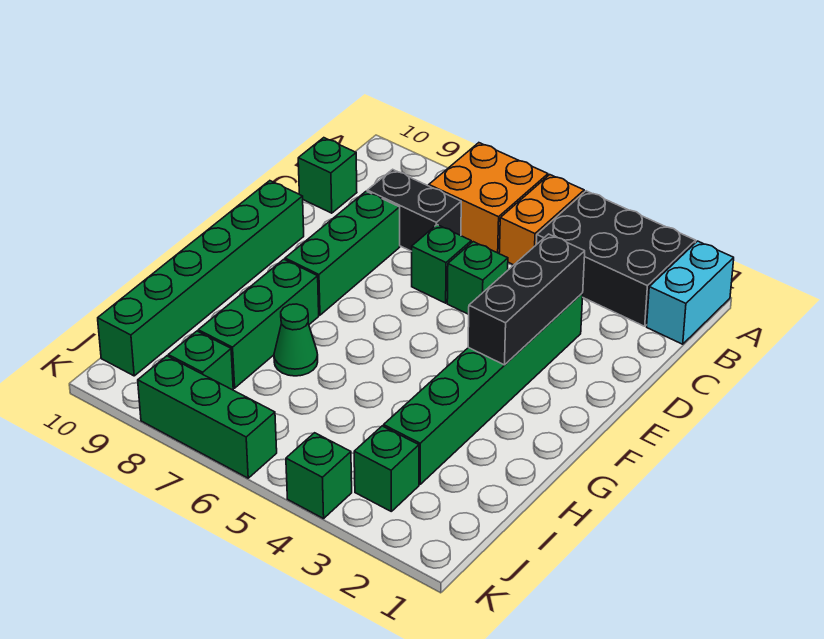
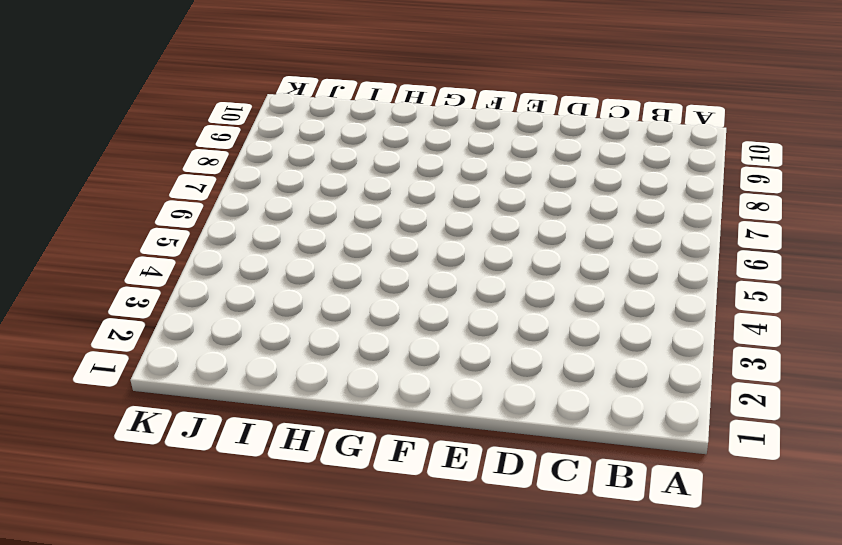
none -> cyan brick A1:B1 level 1
none -> black brick A2:B4 level 1
none -> orange brick A5:B5 level 1

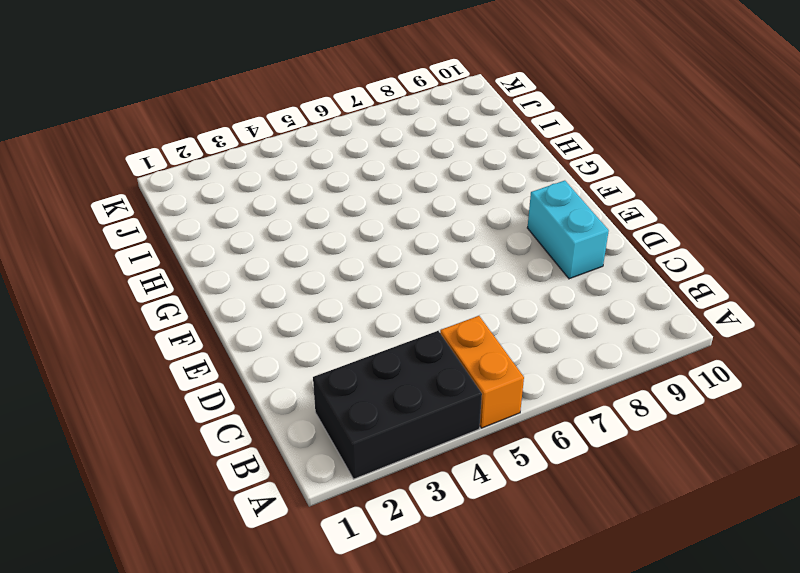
cyan brick D9:E9 level 1 -> cyan brick A1:B1 level 1
none -> orange brick A6:B7 level 1
none -> black brick C7:C8 level 1
none -> green brick C10 level 1

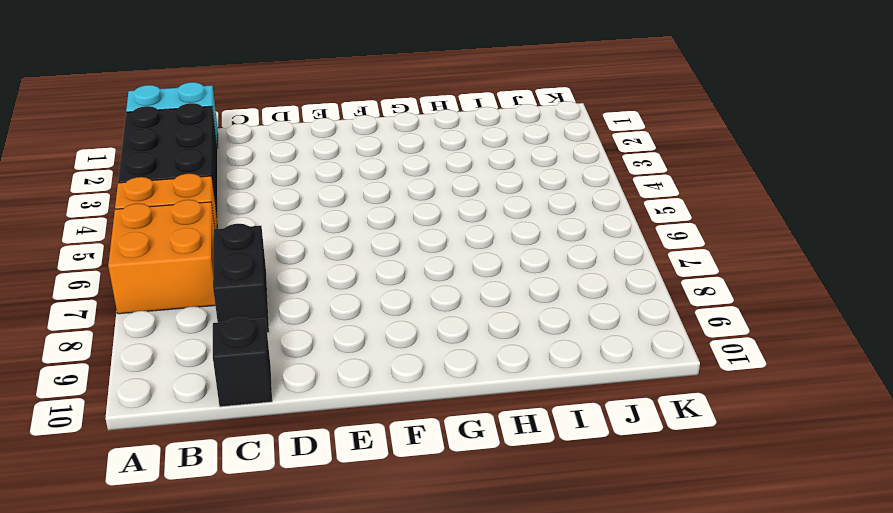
black brick C10 level 1 -> green brick C10 level 1
none -> green brick D3:I3 level 1
none -> green brick D5 level 1
none -> green brick D6 level 1

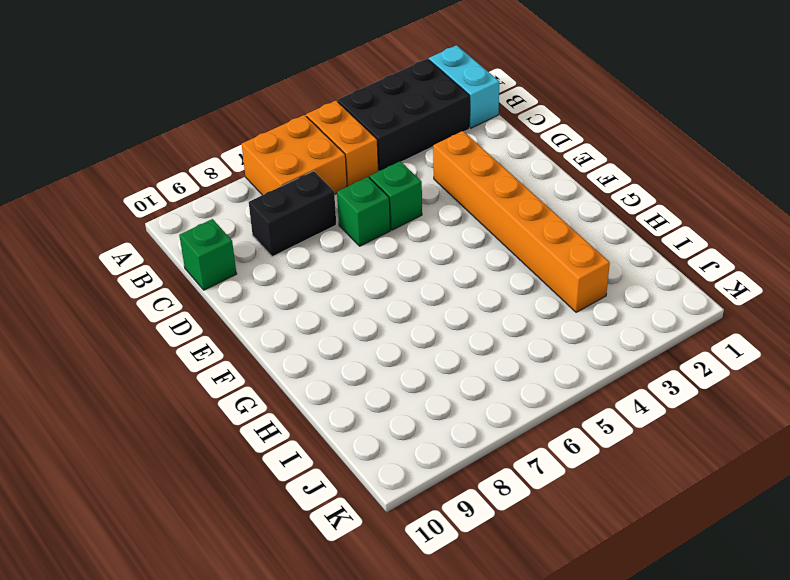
orange brick D3:I3 level 1 -> green brick D3:I3 level 1
none -> green brick D8:F8 level 1
none -> green brick E10:J10 level 1
none -> green brick G8:I8 level 1

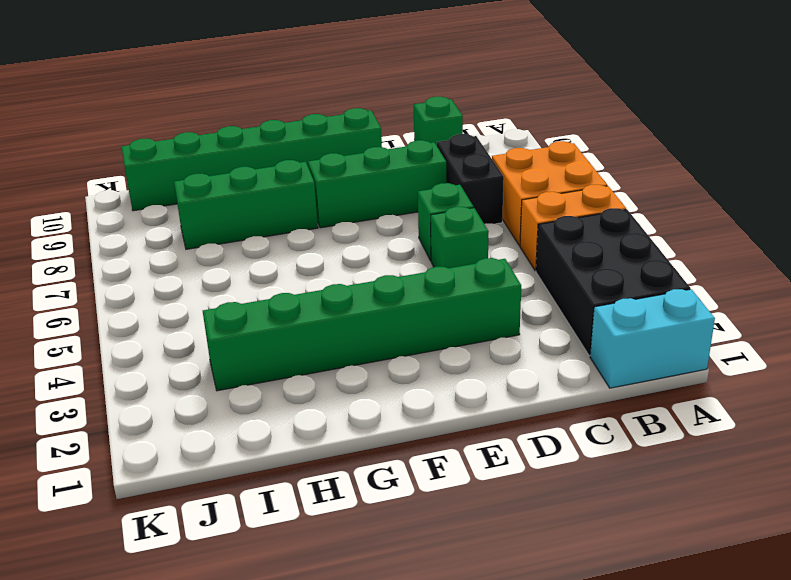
none -> green cone H7 level 1
none -> green brick J3 level 1
none -> green brick J8 level 1

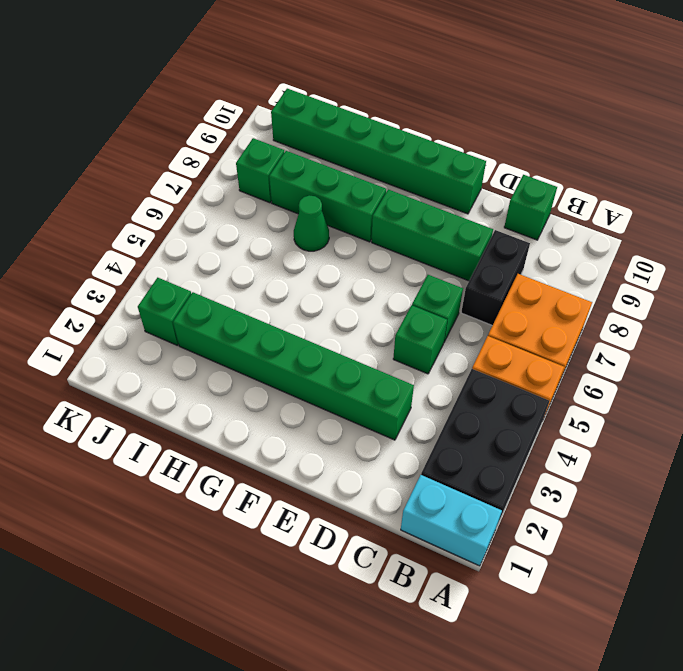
none -> green brick K4 level 1
none -> green brick K6:K8 level 1
none -> black brick D3:F3 level 2

